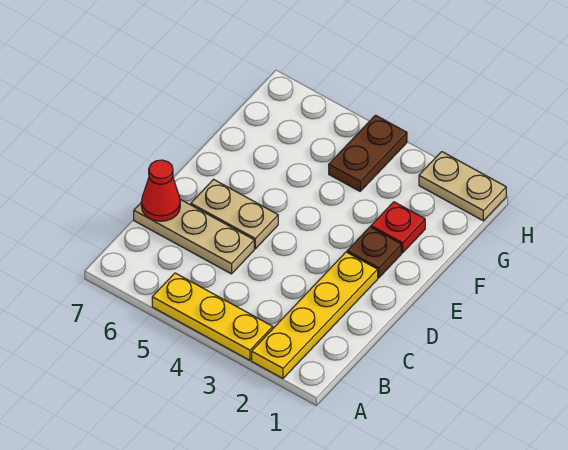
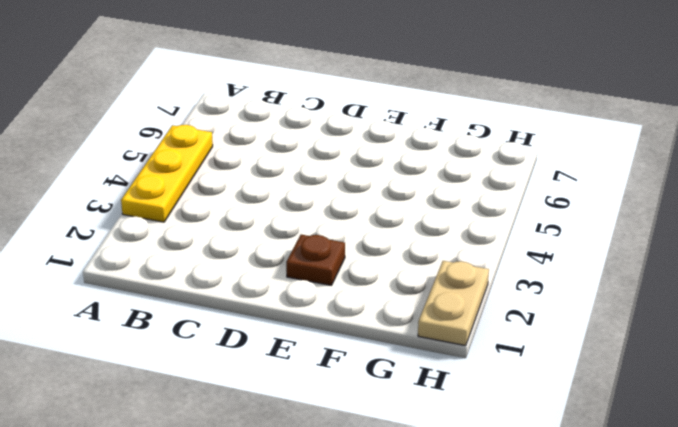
none -> yellow plate A2:D2 level 1
none -> tan plate C5:C7 level 1

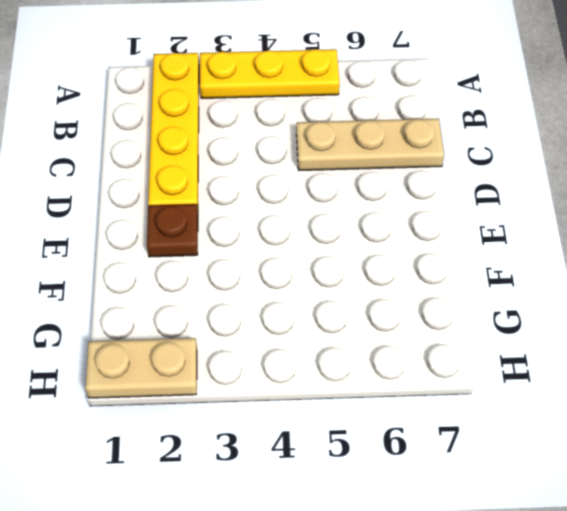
none -> tan plate D5:D6 level 1
none -> red plate F2 level 1

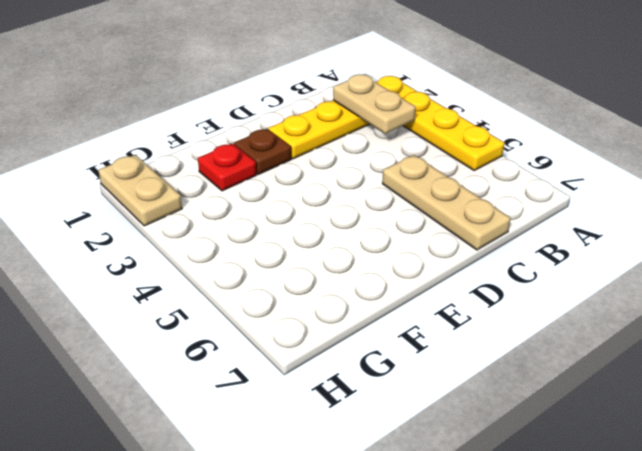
tan plate B2:B3 level 2 -> tan plate D5:D6 level 1
none -> brown plate G4:H4 level 1
none -> red cone C7 level 2

